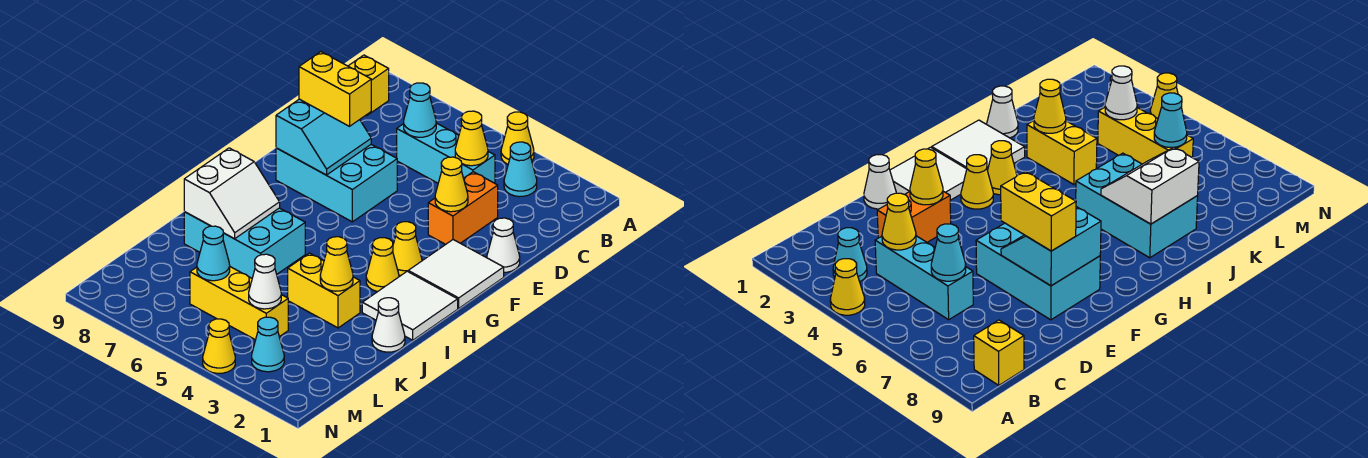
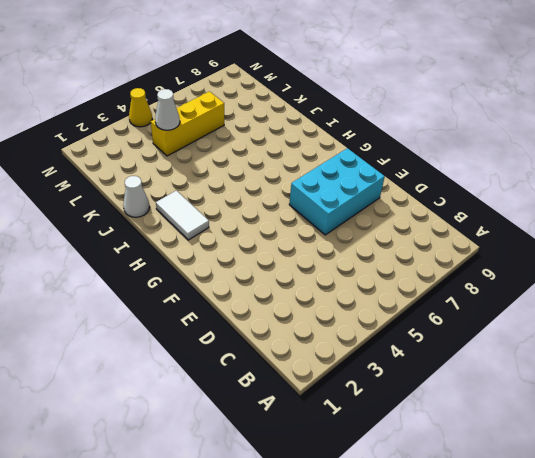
white tile H2:I2 level 1 -> white tile H1:I2 level 1
none -> yellow cone A4 level 1
none -> cyan cone B3 level 1
none -> yellow brick B9 level 1

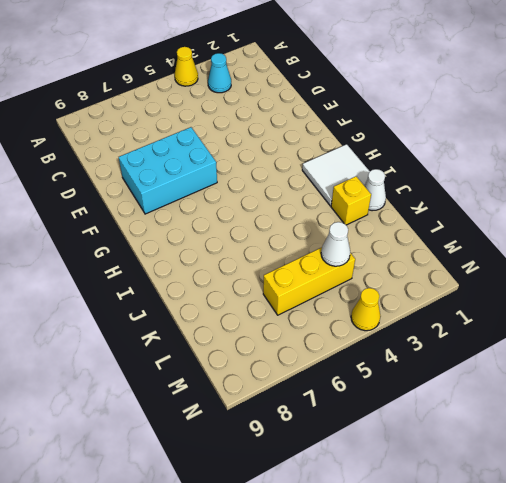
yellow brick J2 level 1 -> yellow brick B9 level 1
none -> cyan brick C4:C6 level 1
none -> orange brick D3:E3 level 1
none -> white cone E1 level 1

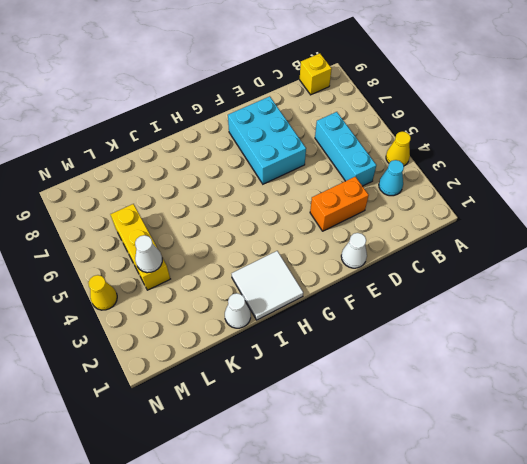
none -> white tile F1:G2 level 1
none -> yellow cone G3 level 1
none -> yellow cone H3 level 1

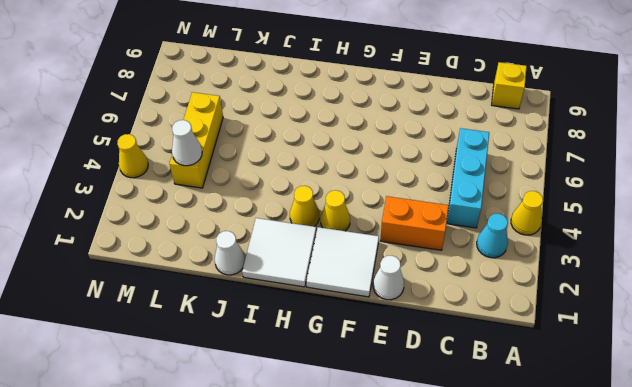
none -> cyan brick E6:F8 level 1
none -> cyan brick I6:J8 level 1
none -> yellow brick J3:J4 level 1

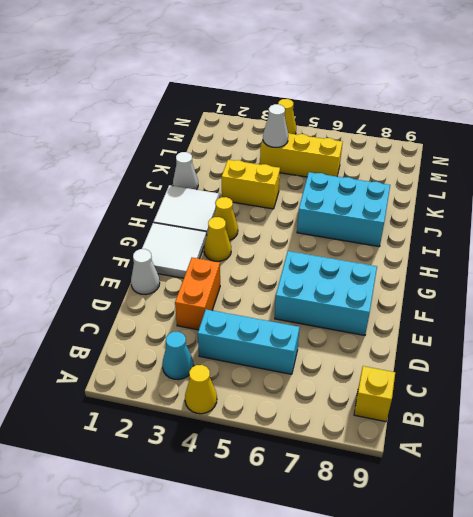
none -> cyan cone M3 level 1
none -> yellow cone C4 level 2
none -> cyan cone C6 level 2

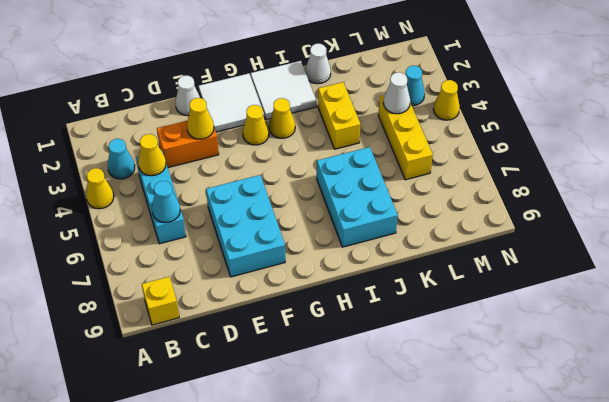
none -> cyan slope E7:F8 level 2 top 8
none -> white slope I7:J8 level 2 top 8
none -> yellow cone J3 level 2

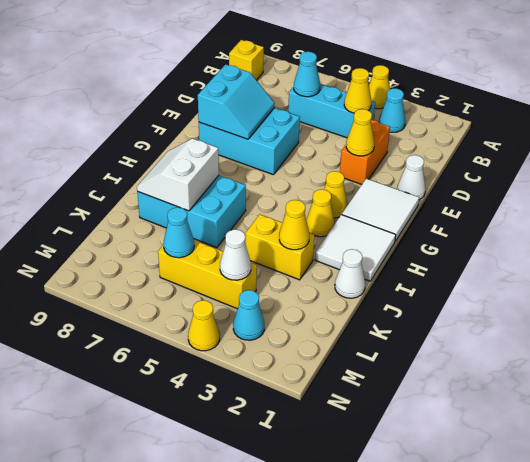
white slope I7:J8 level 2 top 7 -> white slope I7:J8 level 2 top 8
none -> yellow brick E7:E8 level 3

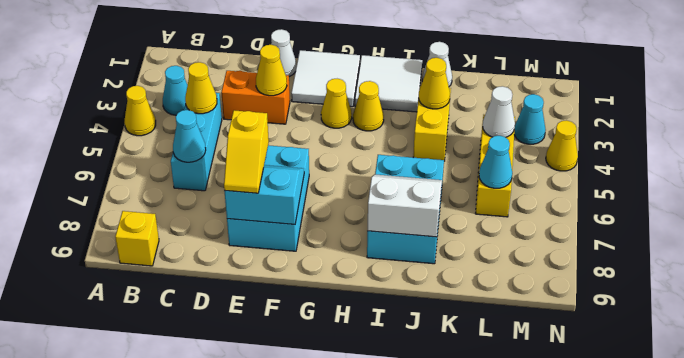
yellow slope E7:E8 level 3 top 7 -> yellow brick E7:E8 level 3

